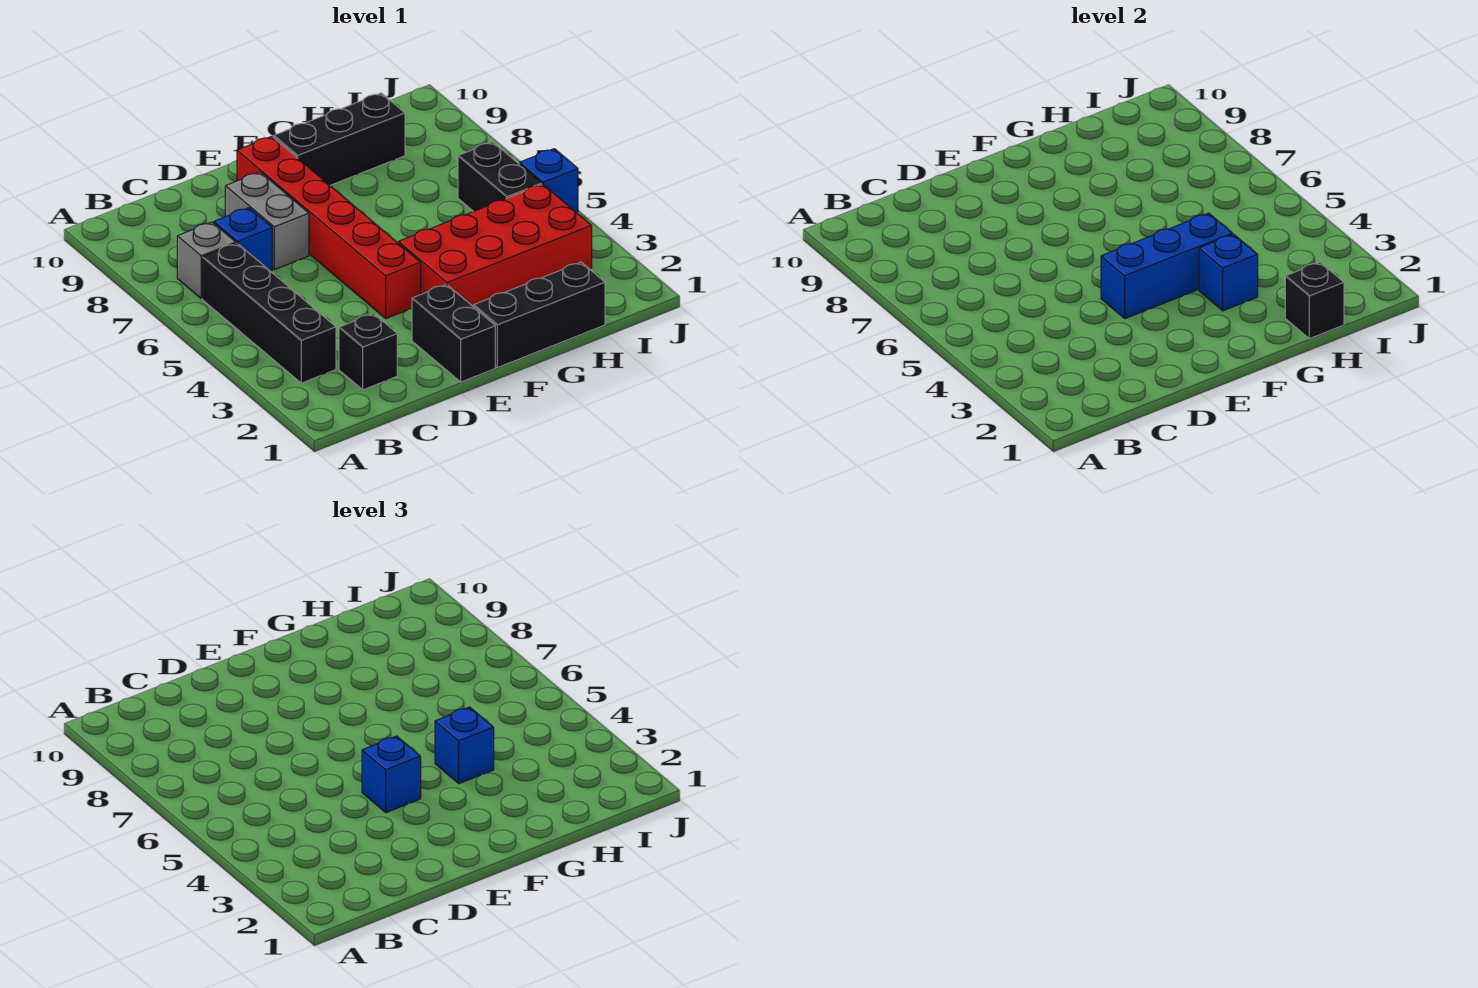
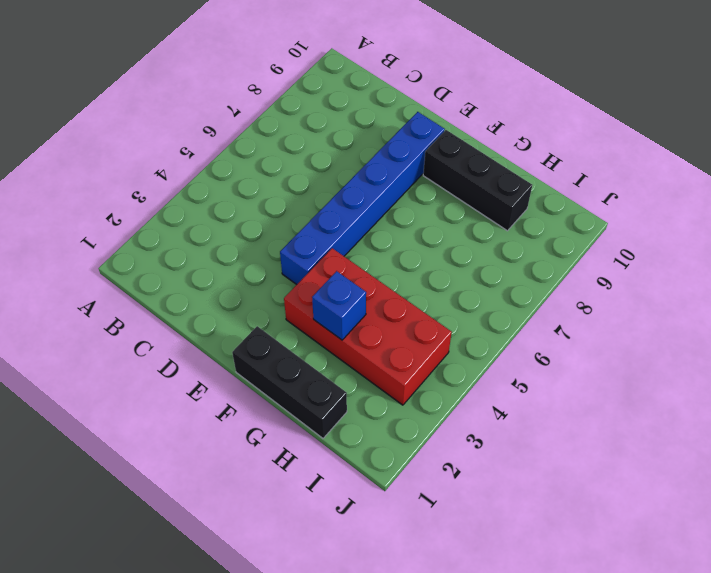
blue brick E4:E9 level 1 -> red brick E4:E9 level 1
none -> black brick B3:B6 level 1
none -> grey brick B7 level 1
none -> black brick C2 level 1

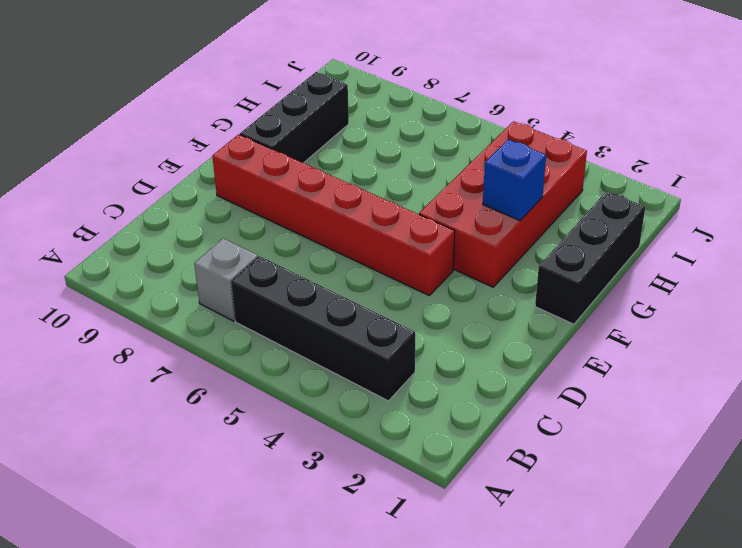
none -> black brick C2 level 1
none -> blue brick C7 level 1
none -> grey brick D7:D8 level 1

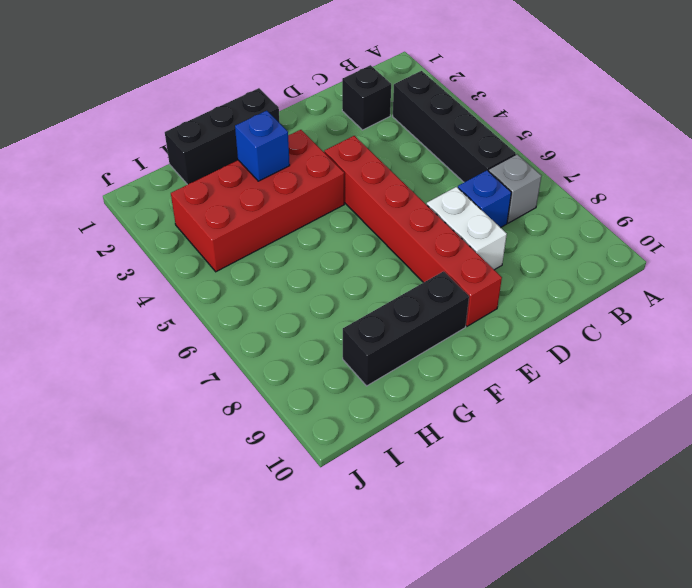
white brick D7:D8 level 1 -> grey brick D7:D8 level 1
none -> black brick E1:E2 level 1
none -> black brick I5:I6 level 1
none -> blue brick J5 level 1

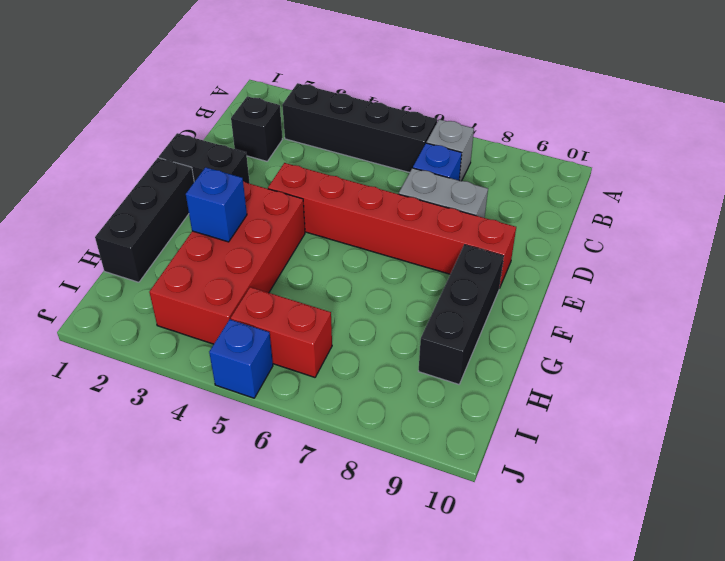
red brick I5:I6 level 1 -> black brick I5:I6 level 1
none -> blue brick E4:G4 level 2
none -> black brick H1 level 2
none -> blue brick E4 level 3

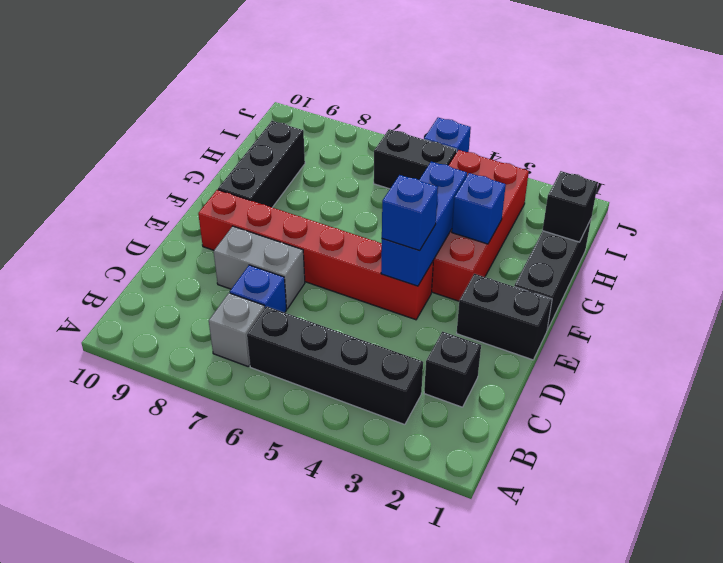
none -> blue brick G4 level 3

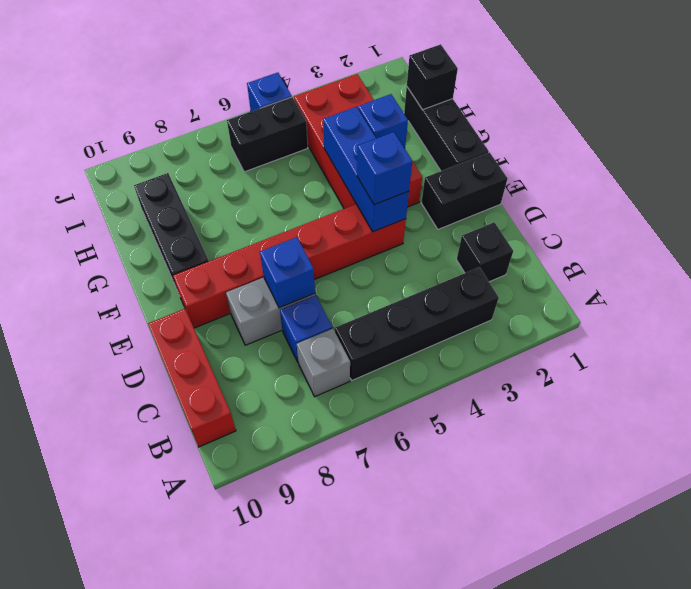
red brick B10:D10 level 1 -> none
blue brick D7 level 2 -> blue brick G4 level 3

